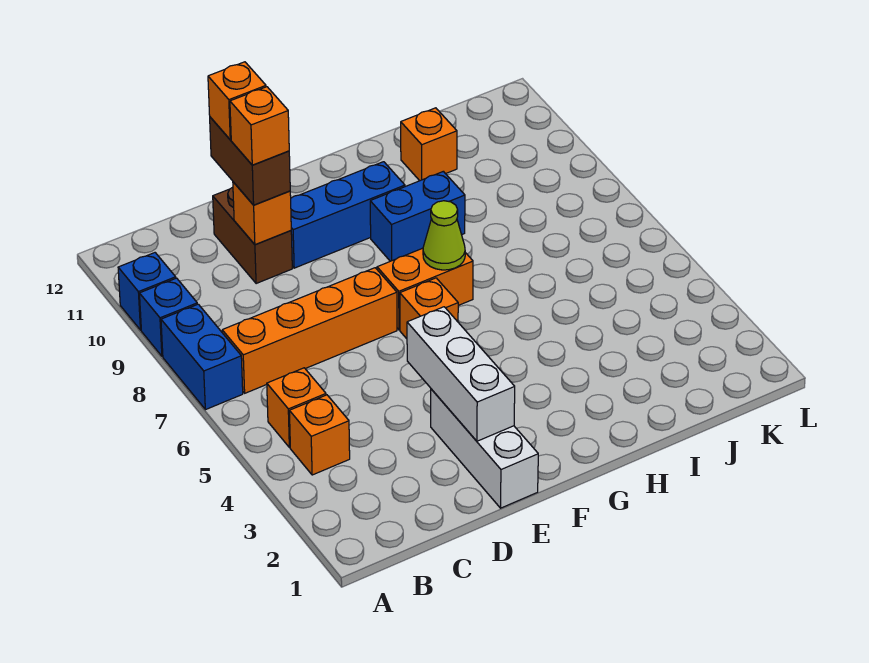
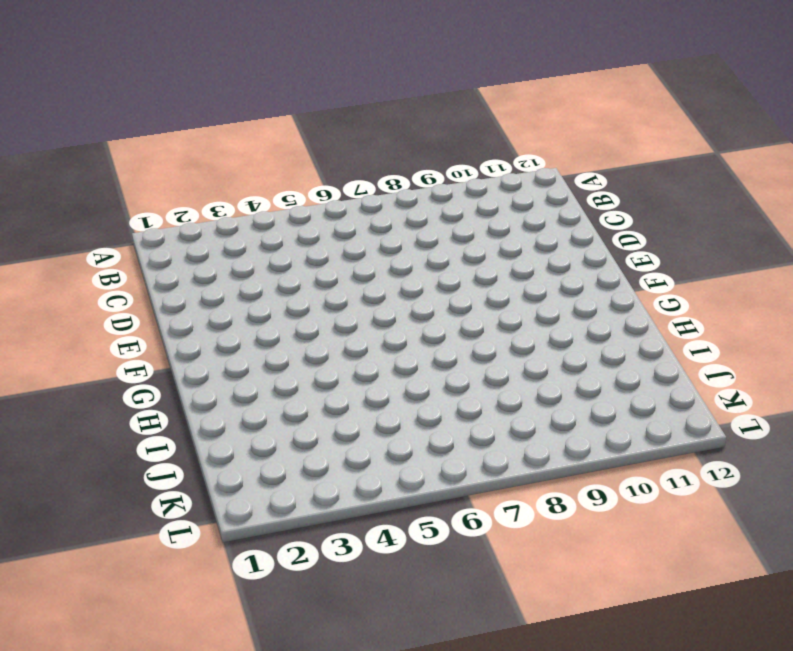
none -> blue brick A7:A8 level 1
none -> blue brick A9 level 1
none -> blue brick A10 level 1

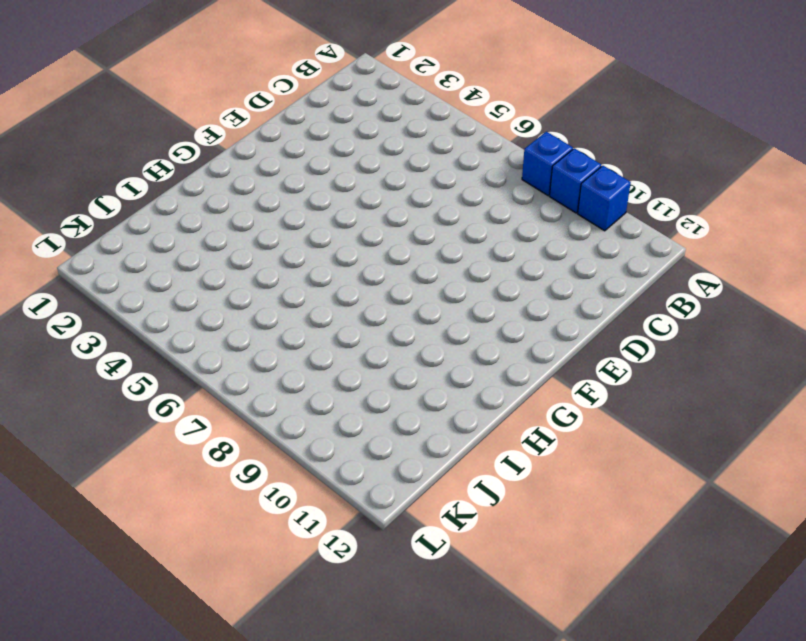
blue brick A8 level 1 -> blue brick A7:A8 level 1
none -> orange brick B4 level 1
none -> orange brick B5 level 1
none -> orange brick B7:E7 level 1

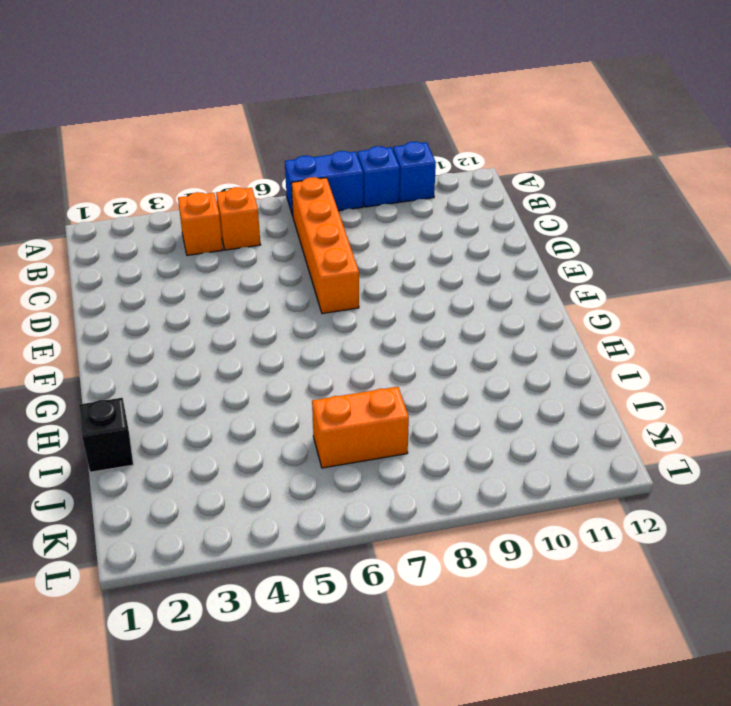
black brick I1 level 1 -> none
orange brick J6:J7 level 1 -> orange brick F7:G7 level 1
none -> brown brick D10:D11 level 1
none -> white brick E1:E3 level 1
none -> blue brick E10:G10 level 1

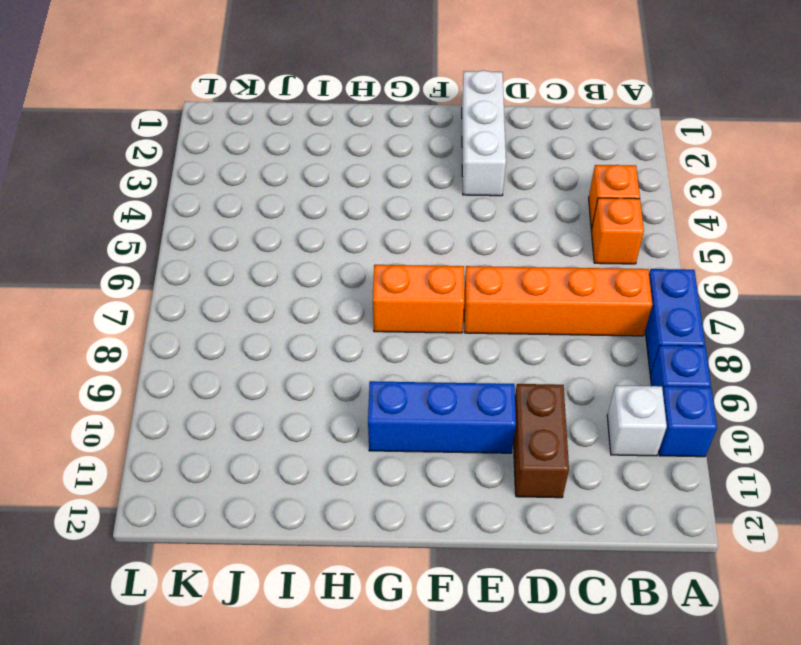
white brick B10 level 1 -> none
none -> orange brick F6 level 1
none -> blue brick G9:H9 level 1
none -> orange brick I11 level 1

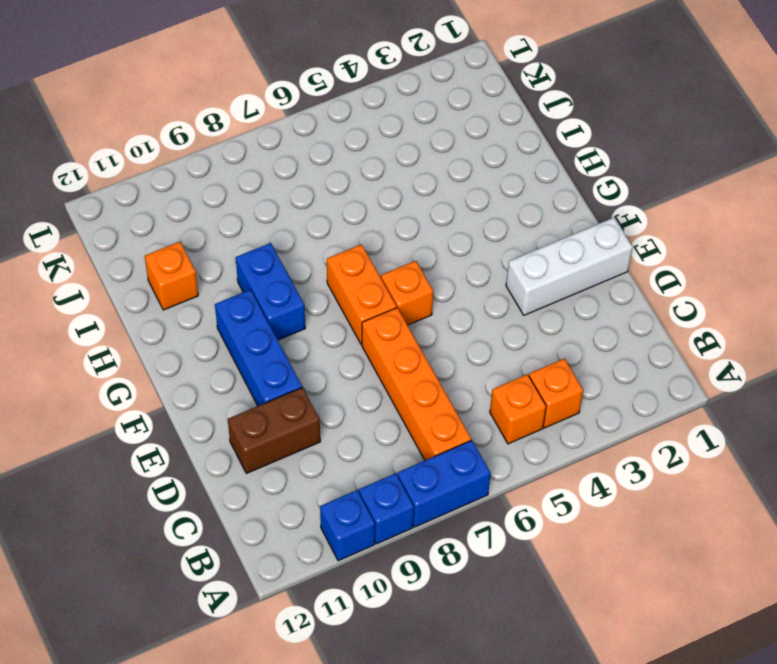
none -> orange brick D10 level 2
none -> white brick E2:E4 level 2
none -> lime cone G7 level 2

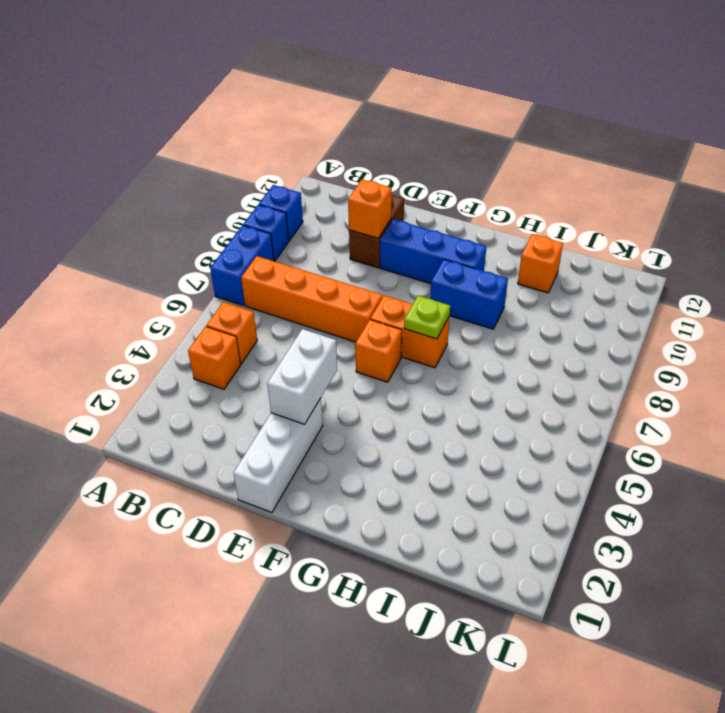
white brick E3:E4 level 2 -> white brick E2:E4 level 2
lime plate G7 level 2 -> lime cone G7 level 2
none -> brown brick D10:D11 level 3
none -> orange brick D10 level 4
none -> orange brick D11 level 4

